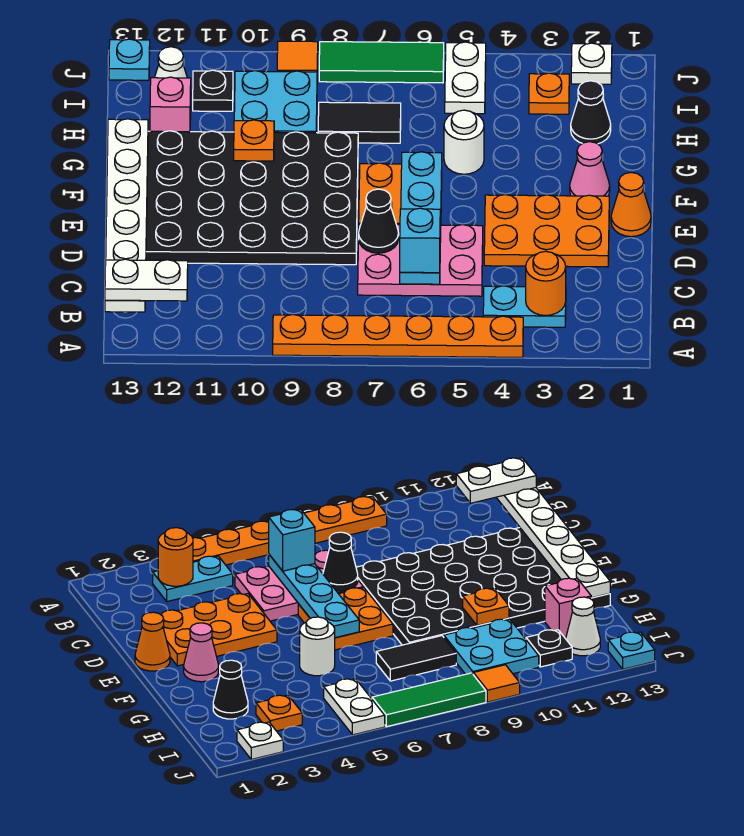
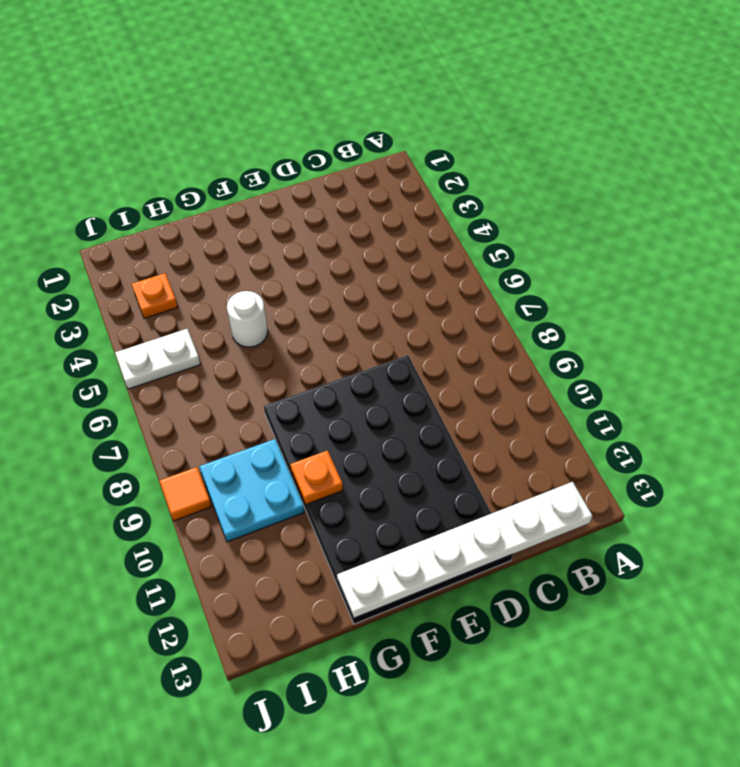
none -> orange plate A4:A9 level 1
none -> cyan plate B3:B4 level 1
none -> pink plate C5:D7 level 1

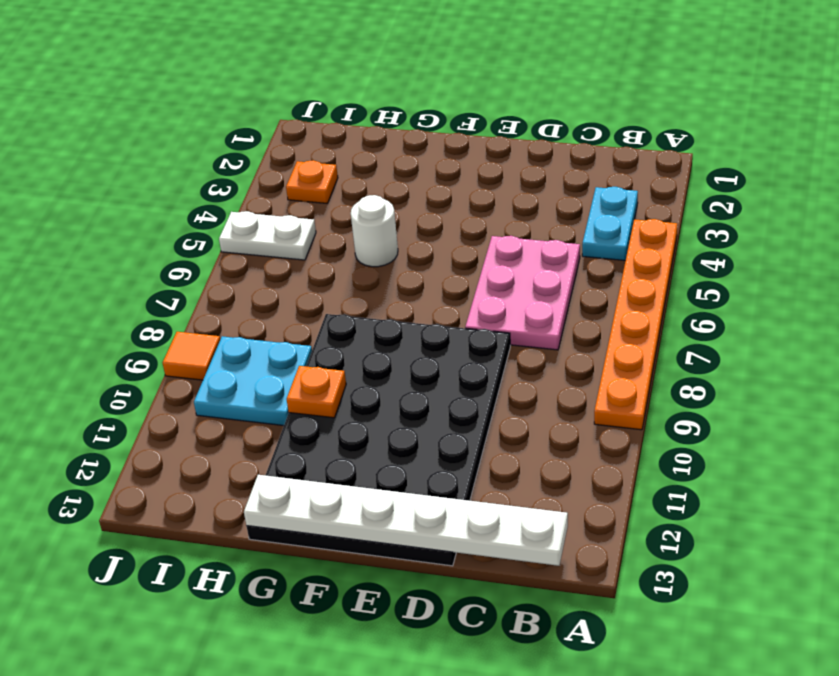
none -> orange plate D2:E4 level 1
none -> orange cone E1 level 1
none -> orange plate E6:F7 level 1

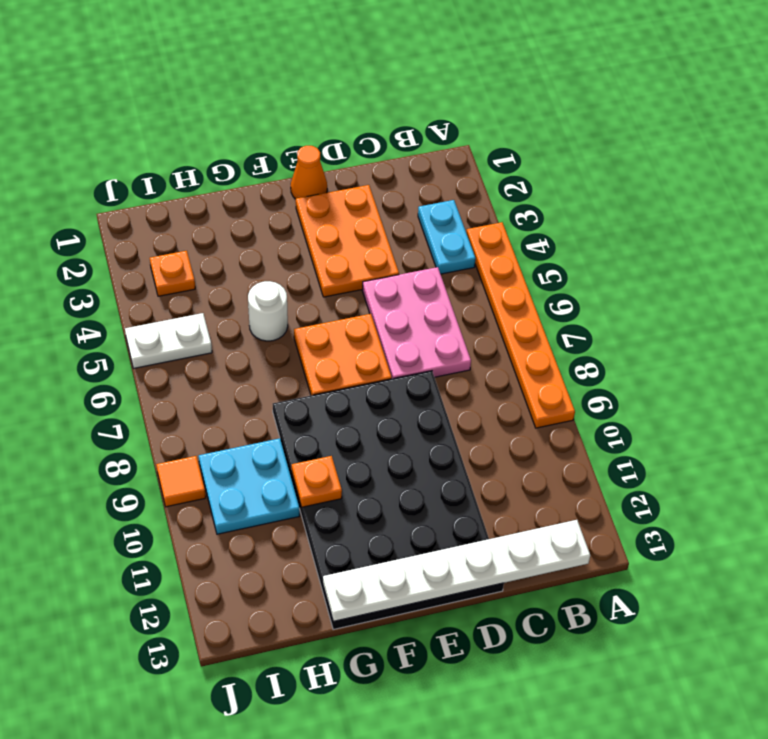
none -> pink cone F2 level 1
none -> black cone H2 level 1
none -> black tile H7:H8 level 1

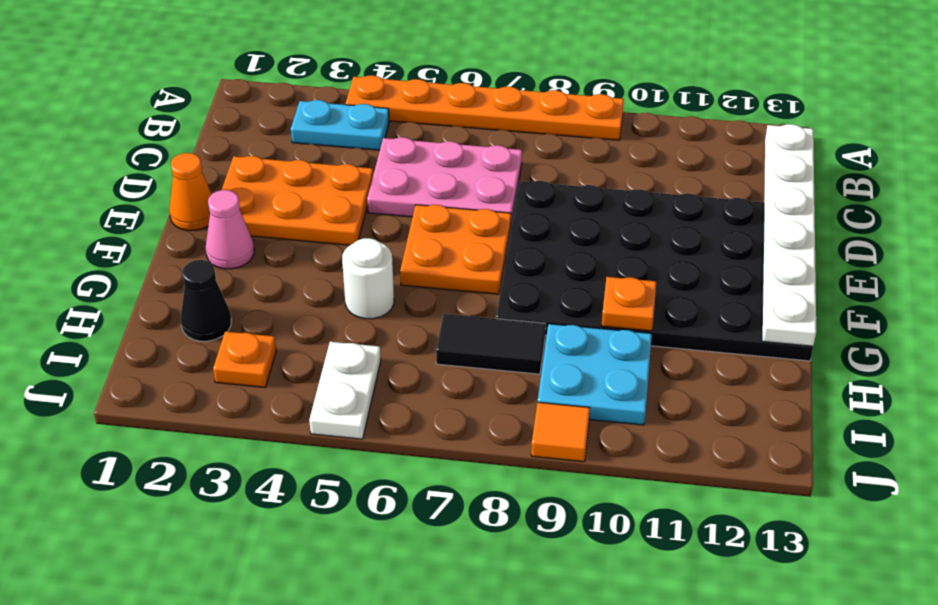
none -> pink brick H12 level 1
none -> black plate I11 level 1
none -> white cone I12 level 1

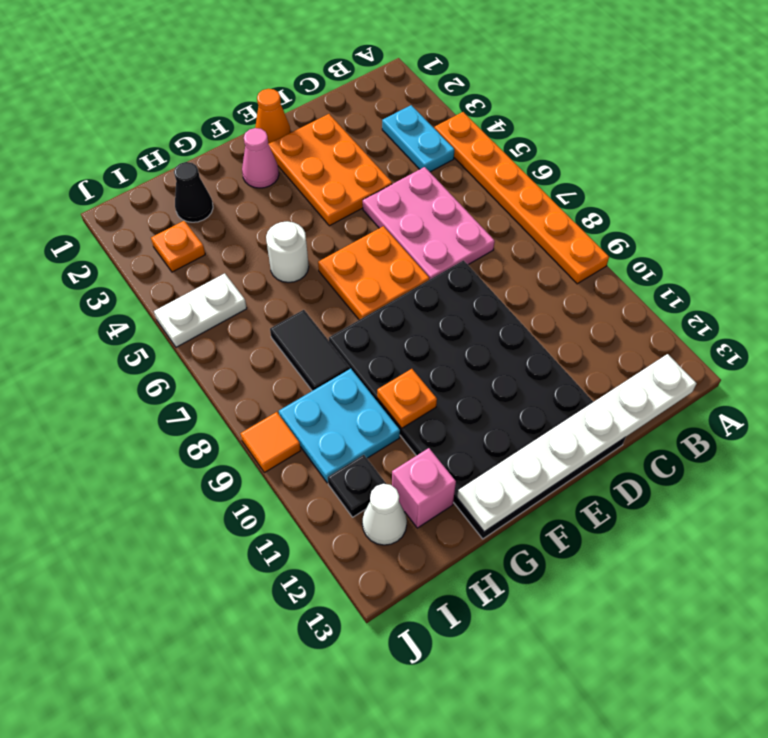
none -> white plate J2 level 1
none -> green tile J6:J8 level 1
none -> cyan plate J13 level 1

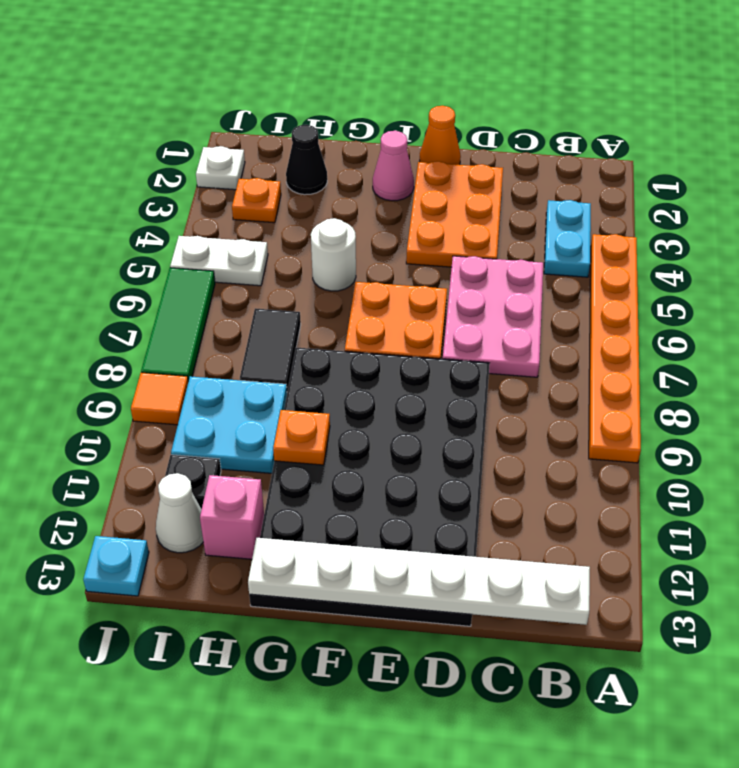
none -> orange round brick B3 level 2
none -> cyan plate C6:F6 level 2
none -> black cone D7 level 2

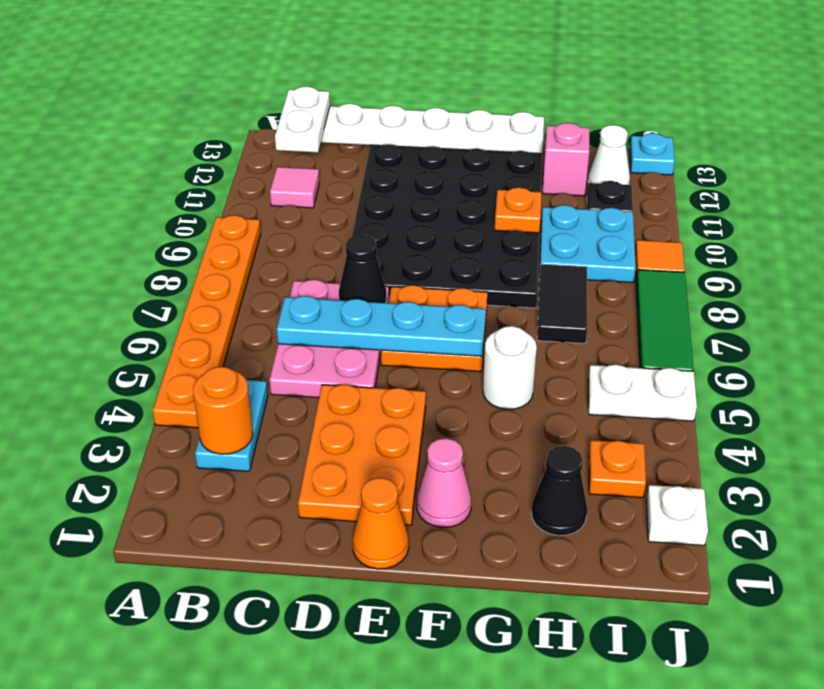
pink tile B11 level 1 -> none
none -> cyan brick C6 level 3

